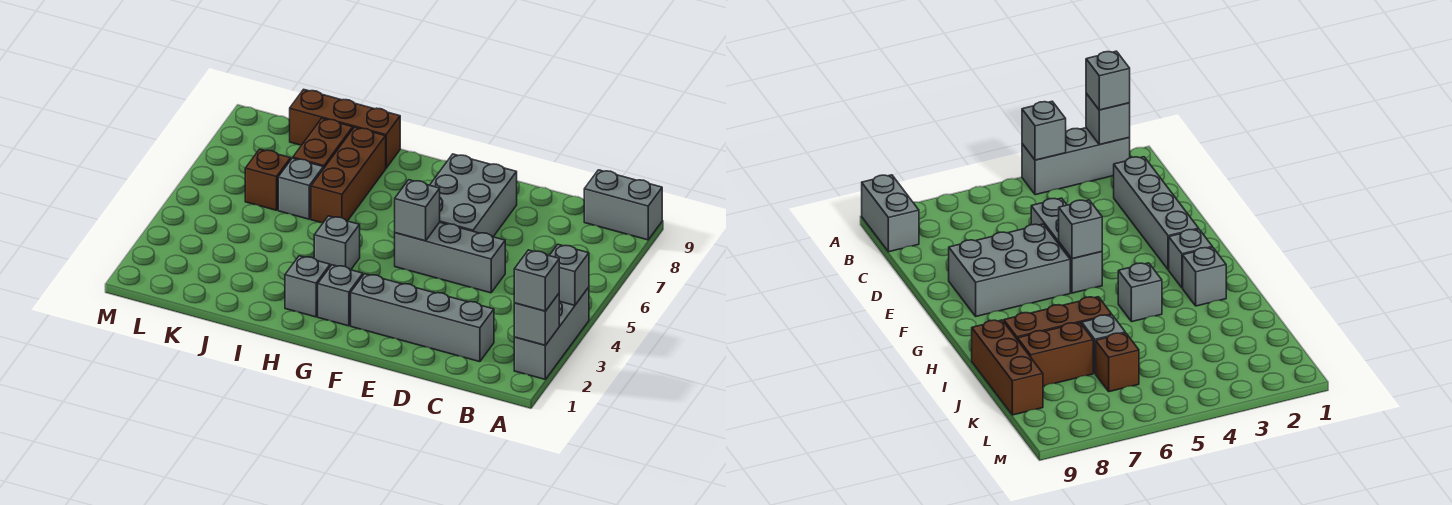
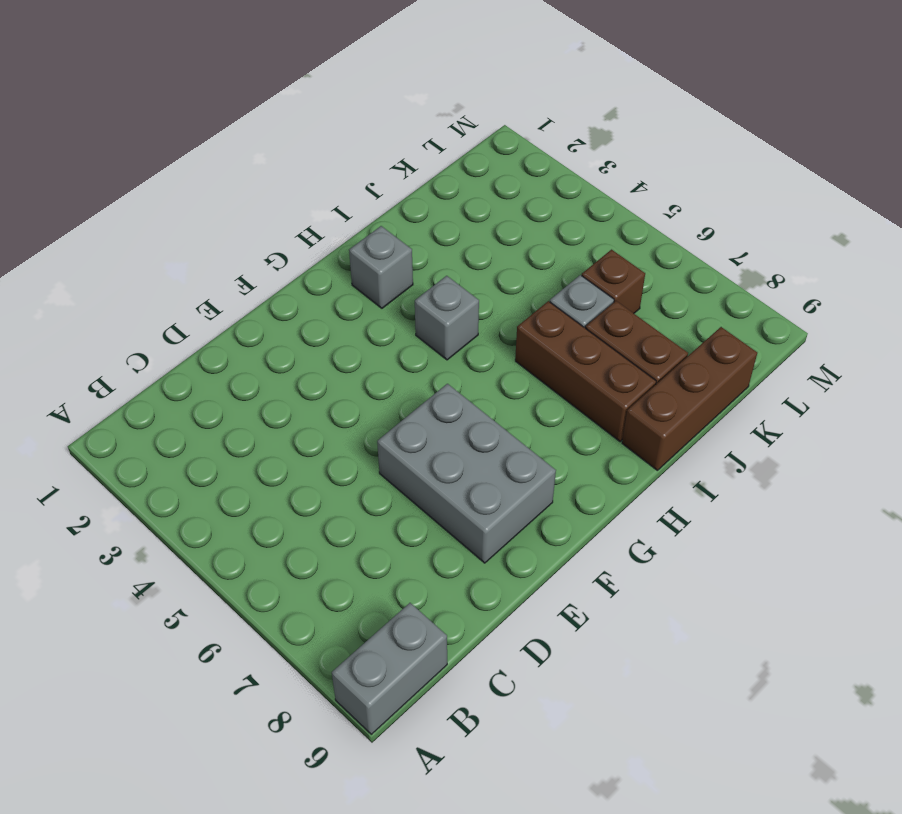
none -> grey brick A2:A4 level 1
none -> grey brick C2:F2 level 1
none -> grey brick D5:F5 level 1

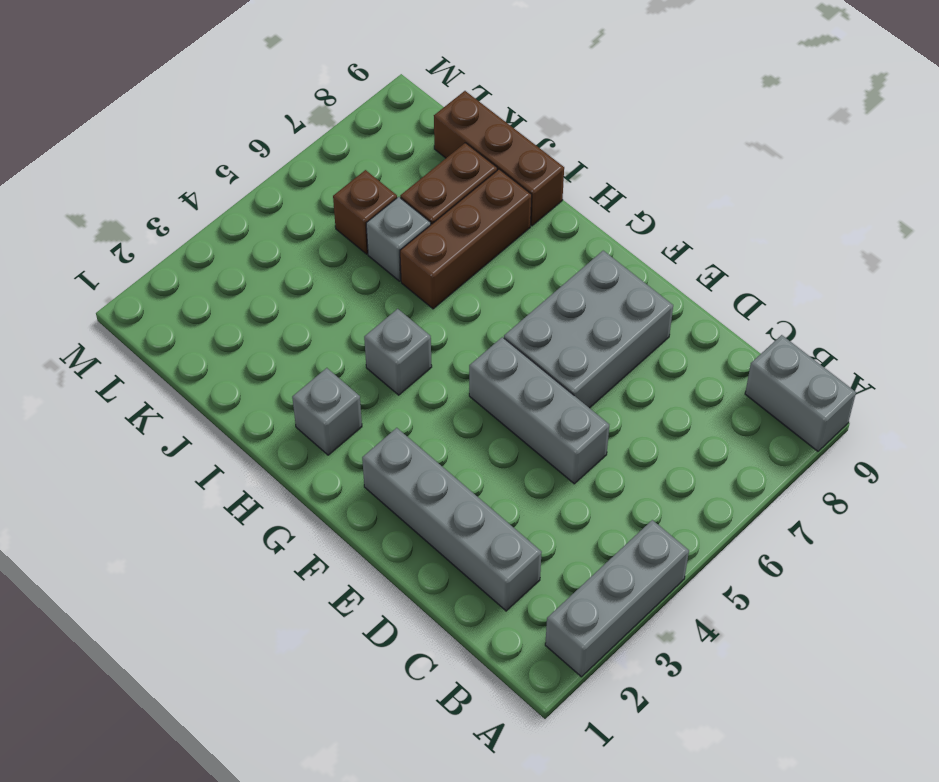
none -> grey brick G2 level 1
none -> grey brick A2 level 2
none -> grey brick A4 level 2

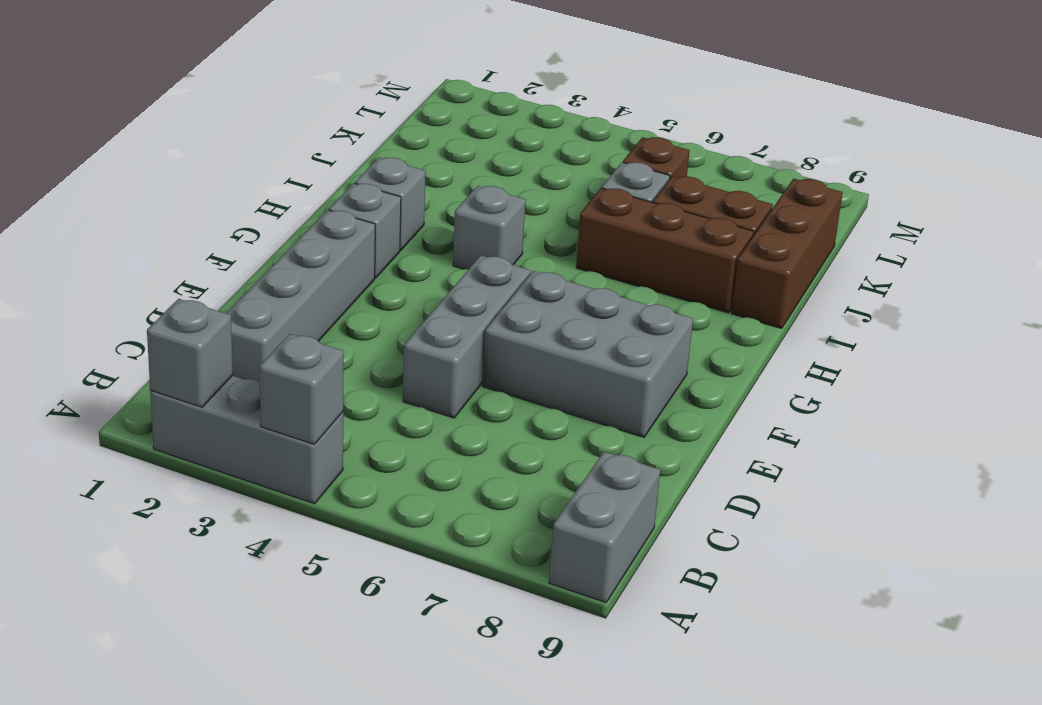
none -> grey brick F5 level 2
none -> grey brick A2 level 3

